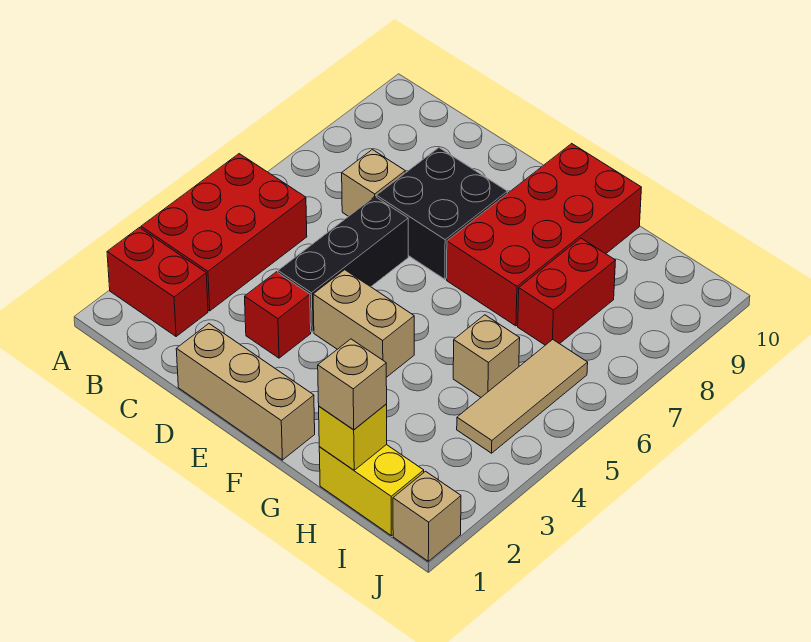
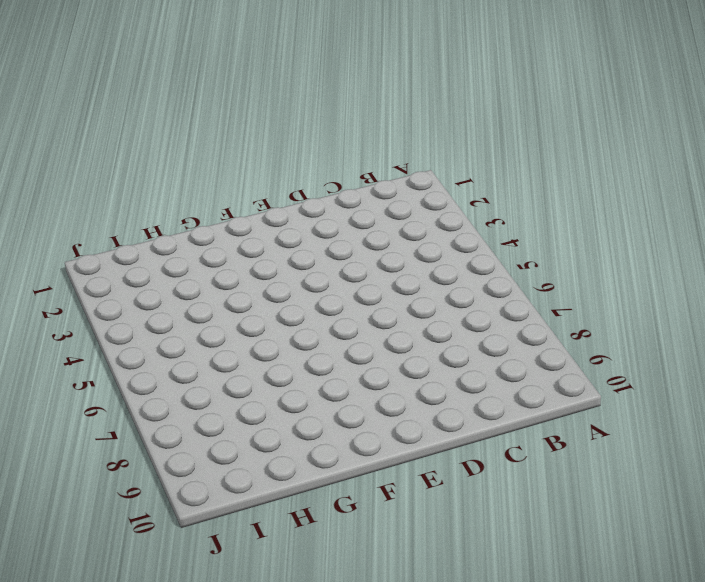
none -> red brick A2:B2 level 1
none -> red brick A3:B5 level 1
none -> tan brick C7 level 1

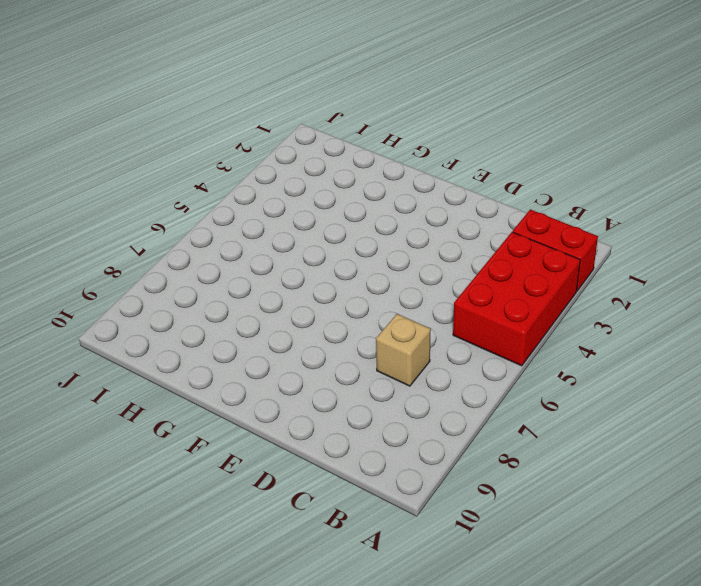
none -> tan brick D1:F1 level 1
none -> red brick D3 level 1
none -> black brick D4:D6 level 1

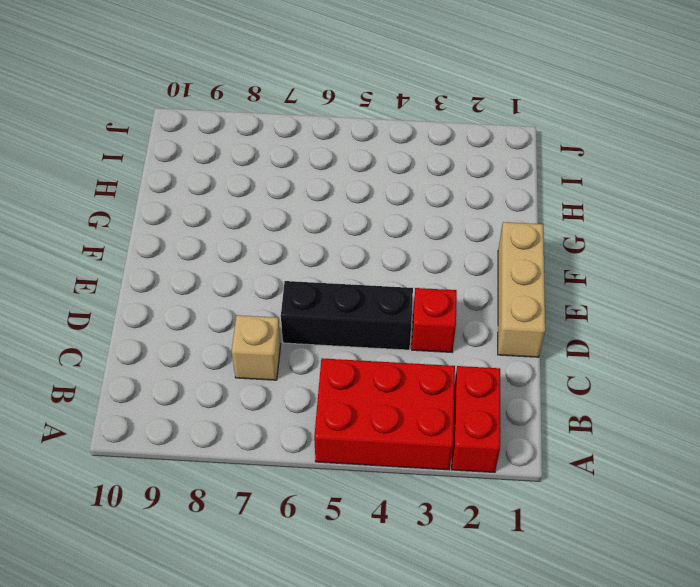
none -> black brick D7:E8 level 1
none -> tan brick E4:F4 level 1
none -> red brick F7:G10 level 1

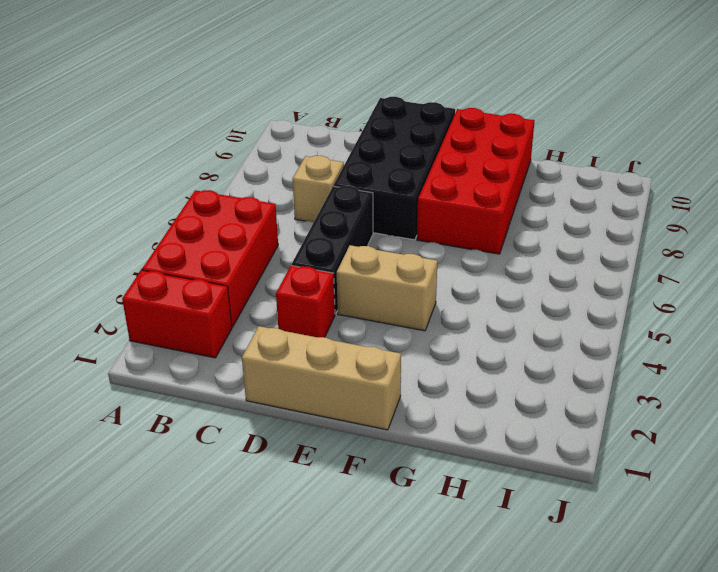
black brick D7:E10 level 1 -> black brick D7:E8 level 1
none -> yellow brick H1:I1 level 1
none -> tan brick H5 level 1
none -> red brick H7:H8 level 1

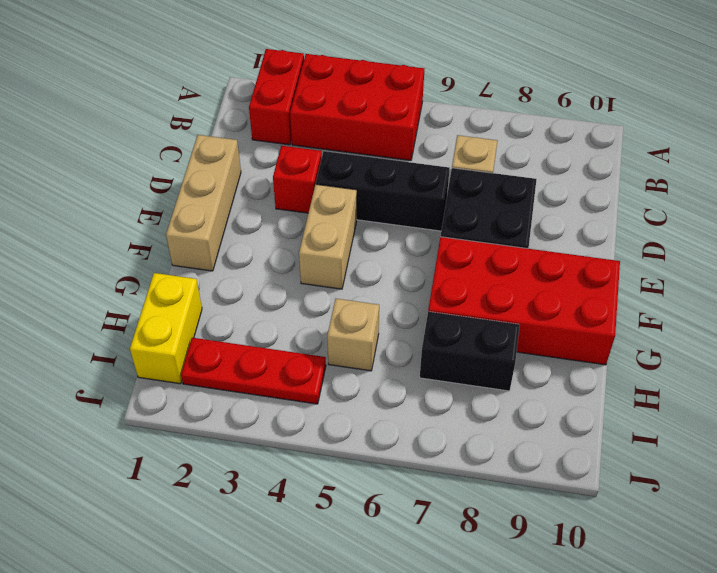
black brick H7:H8 level 1 -> red brick H7:H8 level 1
red plate I2:I4 level 1 -> tan tile I4:I6 level 1
none -> tan brick J1 level 1
none -> yellow brick H1 level 2
none -> tan brick H1 level 3

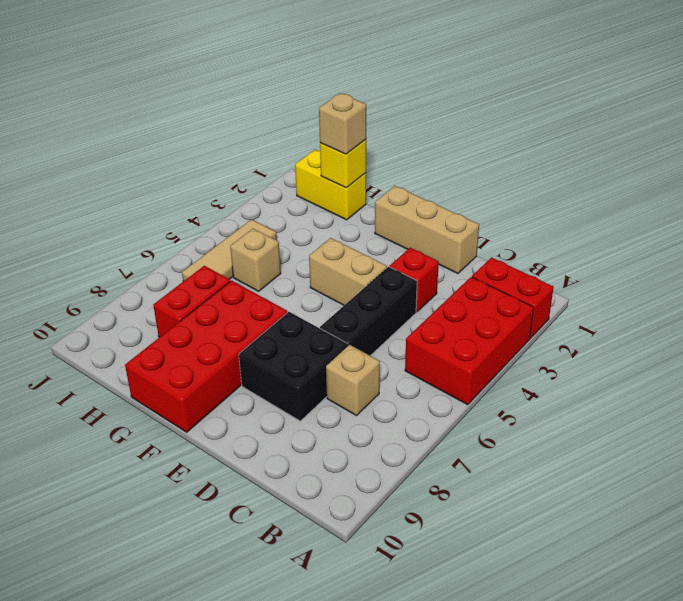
none -> tan brick J1 level 1

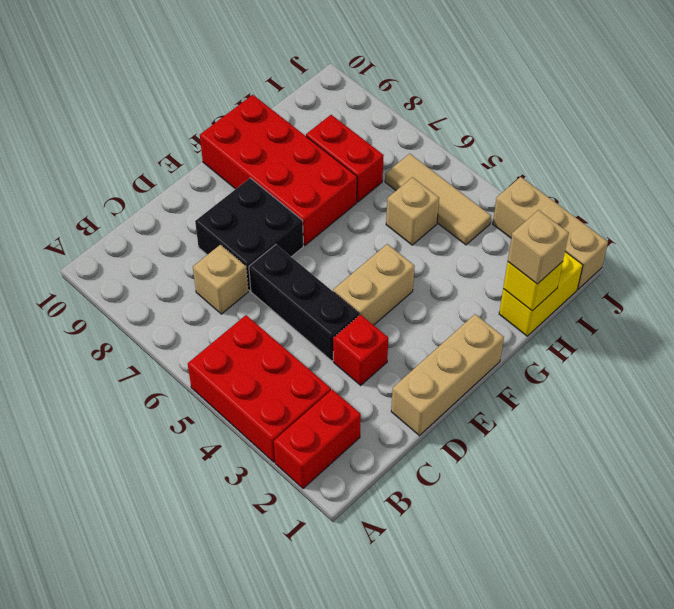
tan brick J1:J3 level 1 -> tan brick J1 level 1

